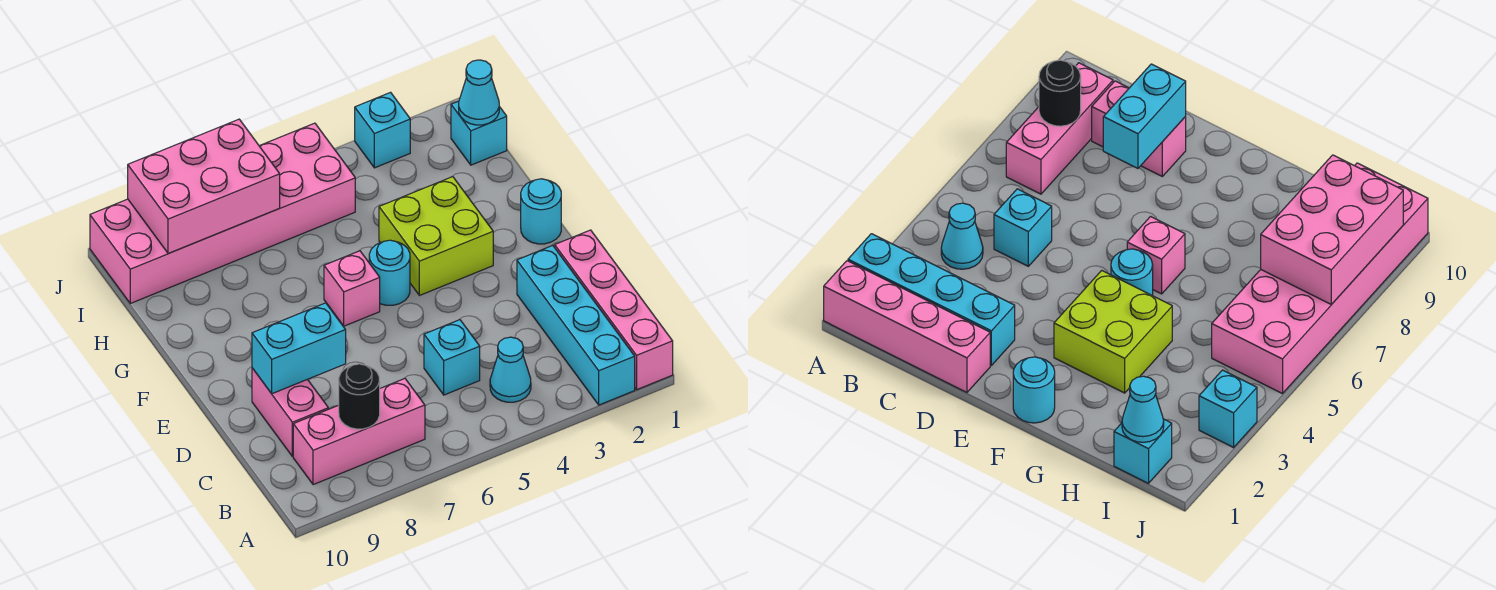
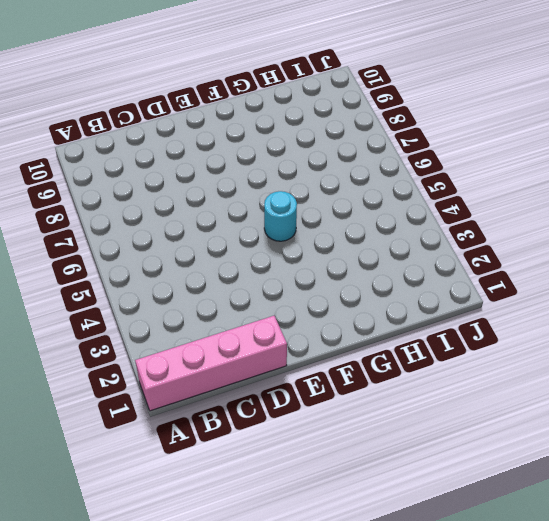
none -> cyan brick A2:D2 level 1
none -> cyan cone B4 level 1
none -> pink brick B7:B9 level 1

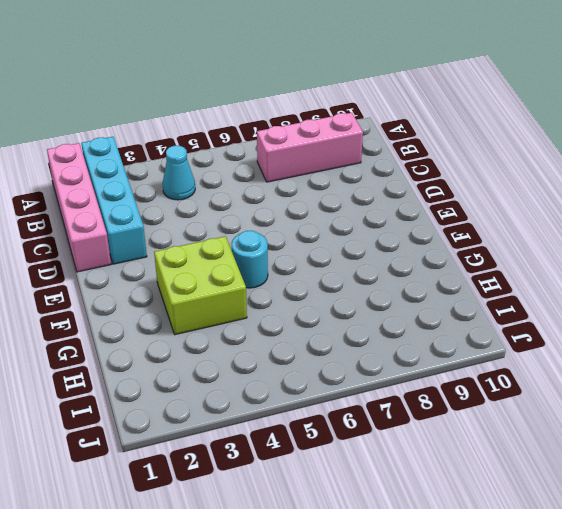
none -> cyan brick C5 level 1
none -> pink brick C9:D9 level 1
none -> cyan round brick F1 level 1

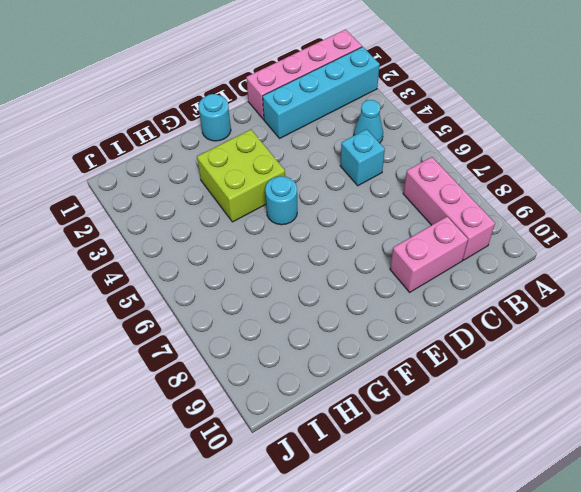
none -> pink brick F6 level 1
none -> cyan brick I1 level 1
none -> pink brick I5:J10 level 1

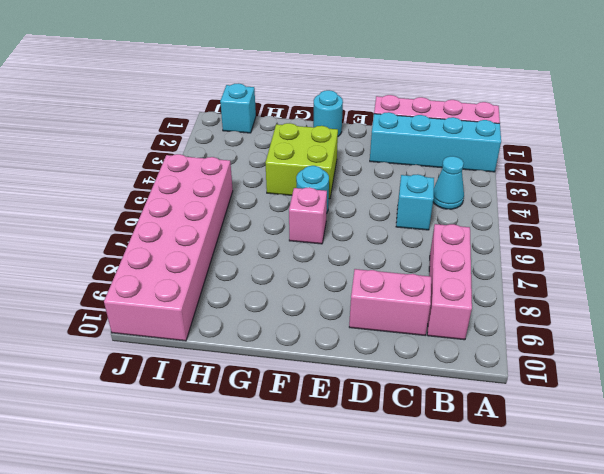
none -> cyan brick J3 level 1
none -> black round brick B8 level 2
none -> cyan brick D8:D9 level 2

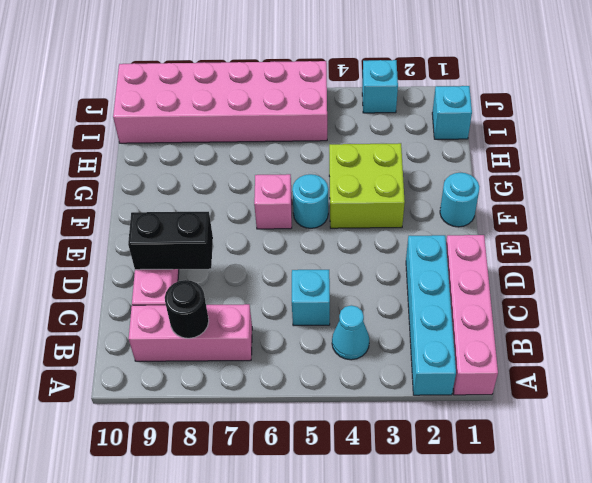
black brick D8:D9 level 2 -> cyan brick D8:D9 level 2
none -> cyan cone I1 level 2
none -> pink brick I7:J9 level 2

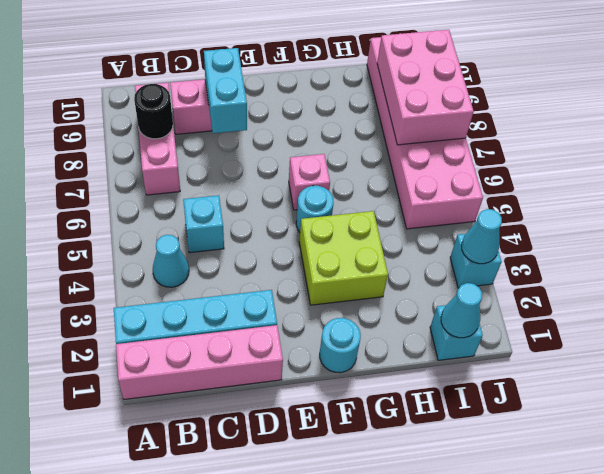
cyan cone J3 level 2 -> none

